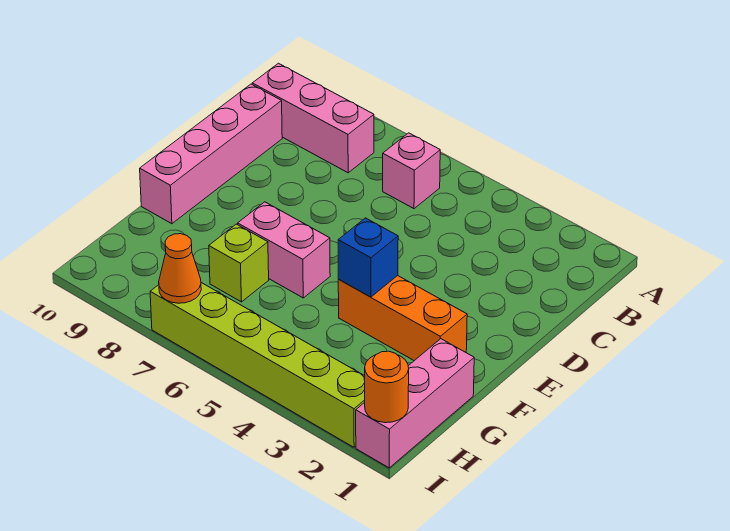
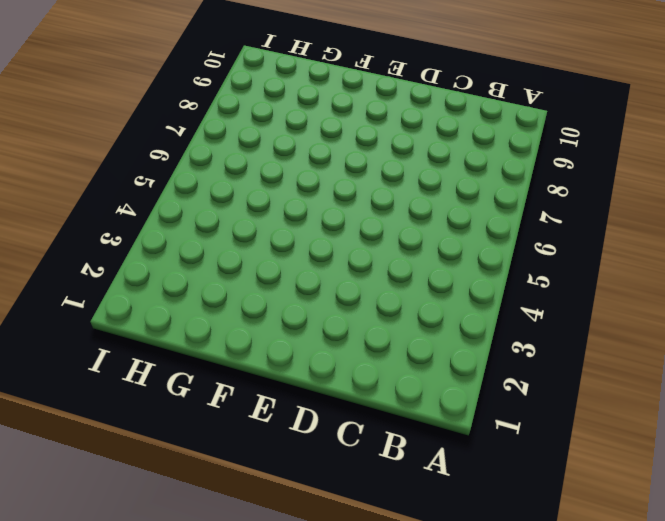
none -> pink brick B6 level 1
none -> pink brick B8:B10 level 1

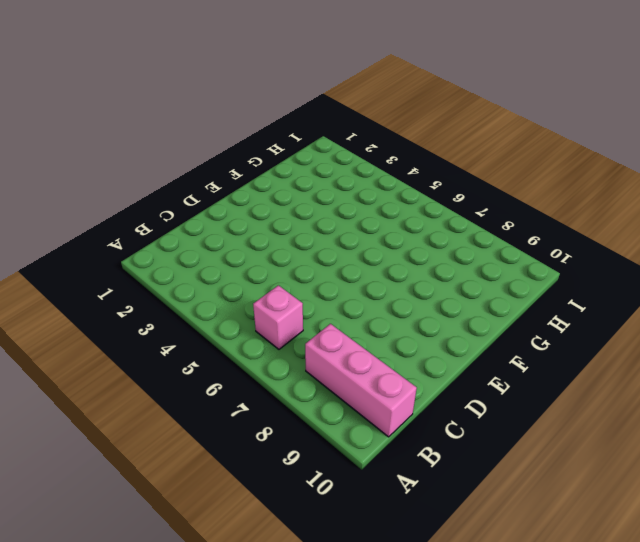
none -> pink brick C10:F10 level 1
none -> orange brick F2:F4 level 1

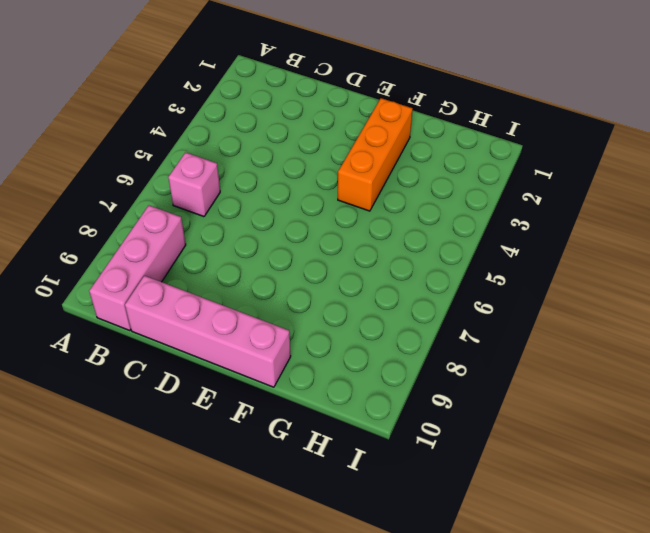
none -> pink brick F6:F7 level 1
none -> pink brick G1:I1 level 1

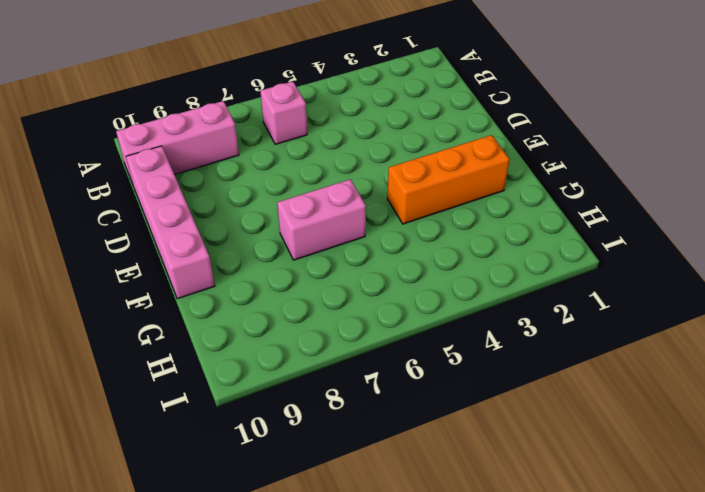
none -> pink brick G1:I1 level 1
none -> lime brick G7 level 1

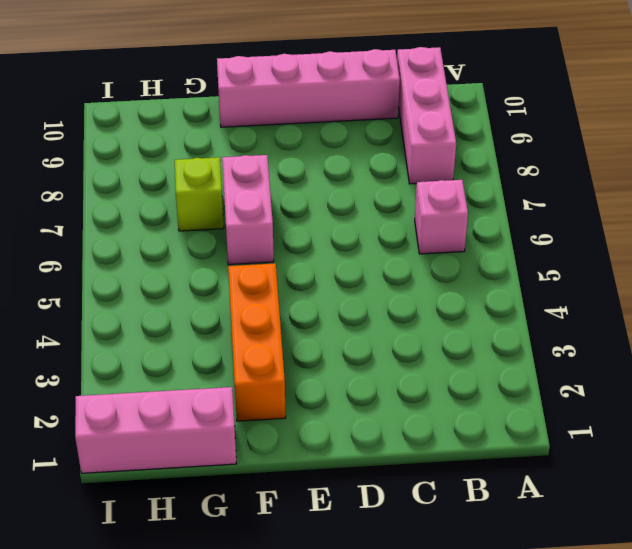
none -> lime brick I2:I7 level 1
none -> blue brick F4 level 2

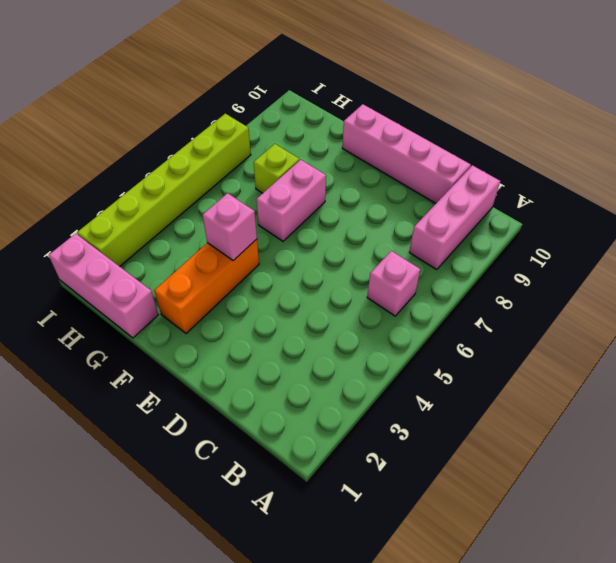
pink brick F4 level 2 -> blue brick F4 level 2
none -> orange round brick I1 level 2
none -> orange cone I7 level 2

